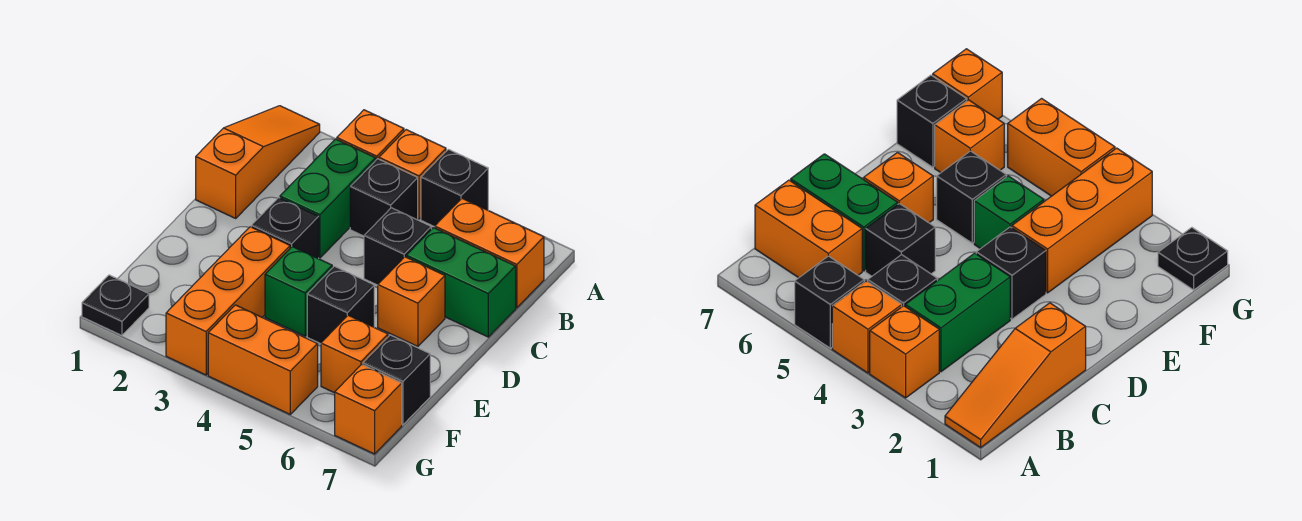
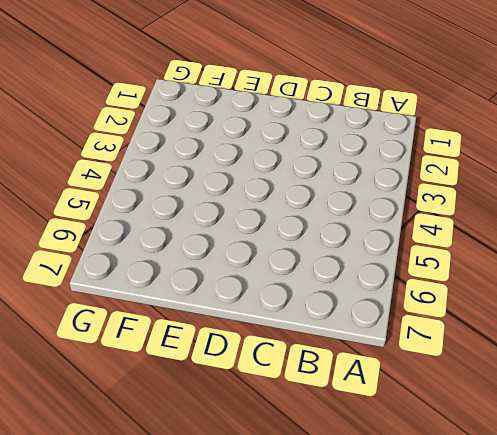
none -> orange slope A1:C1 level 1 top C
none -> orange brick A3 level 1
none -> orange brick A4 level 1

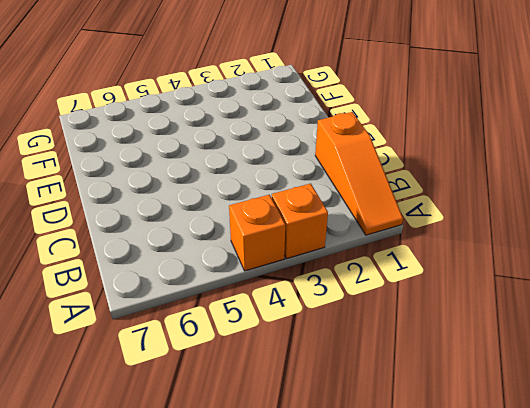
none -> black brick A5 level 1
none -> green brick B3:C3 level 1
none -> black brick B4 level 1

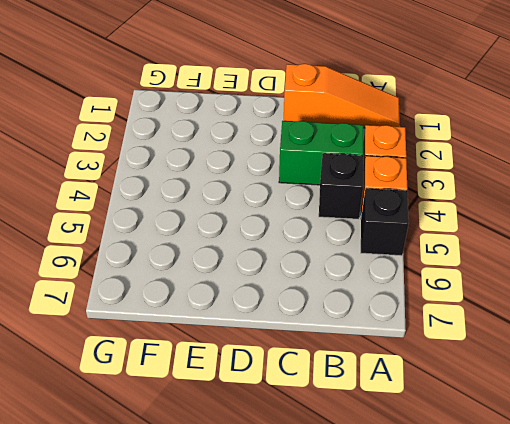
none -> orange brick B6:B7 level 1
none -> black brick C5 level 1
none -> green brick C6:C7 level 1

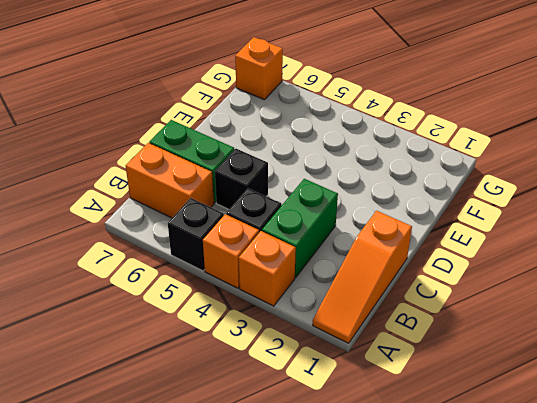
none -> black brick D3 level 1
none -> orange brick D6 level 1
none -> orange brick E3:G3 level 1

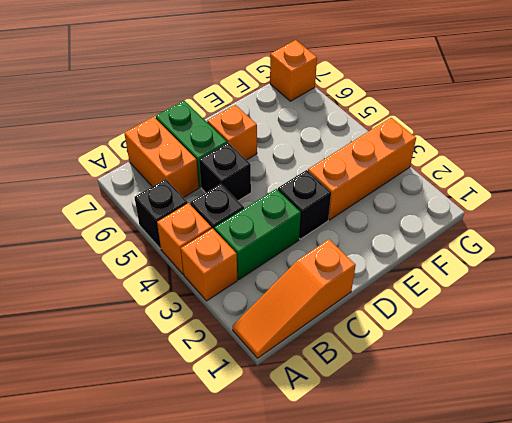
none -> green brick E4 level 1
none -> black brick E5 level 1
none -> orange brick F6 level 1

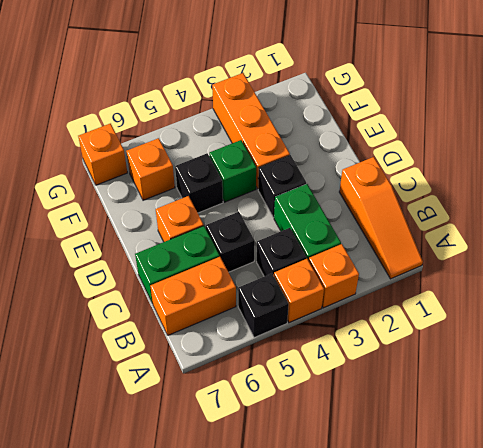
none -> black brick F7 level 1
none -> black plate G1 level 1
none -> orange brick G4:G5 level 1

